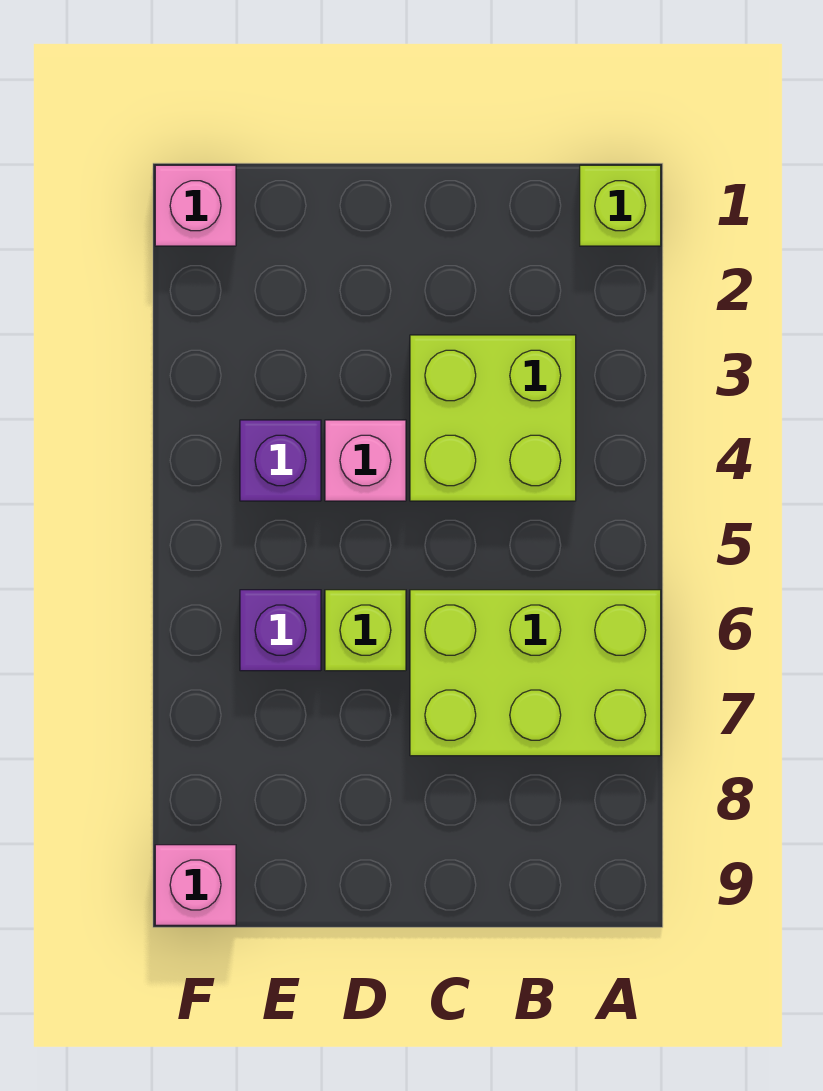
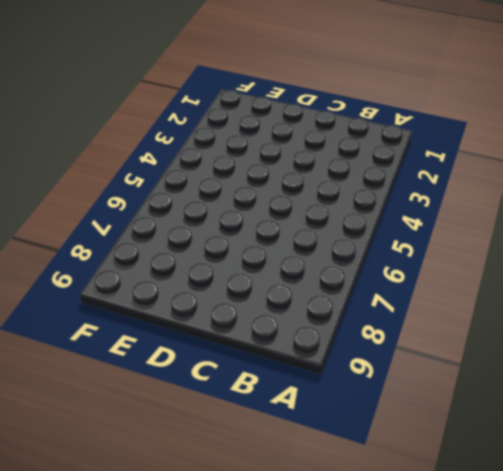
none -> lime brick A1 level 1
none -> lime brick A6:C7 level 1

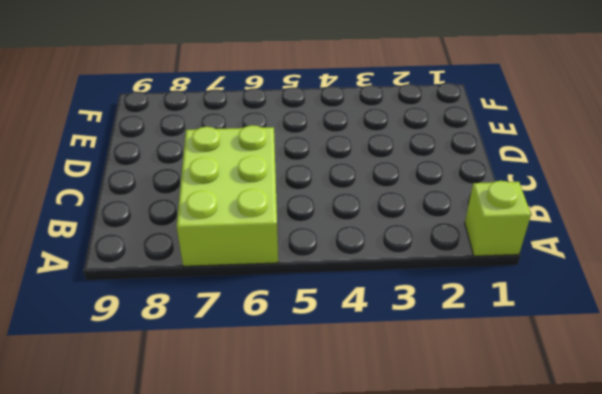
none -> lime brick B3:C4 level 1
none -> pink brick D4 level 1

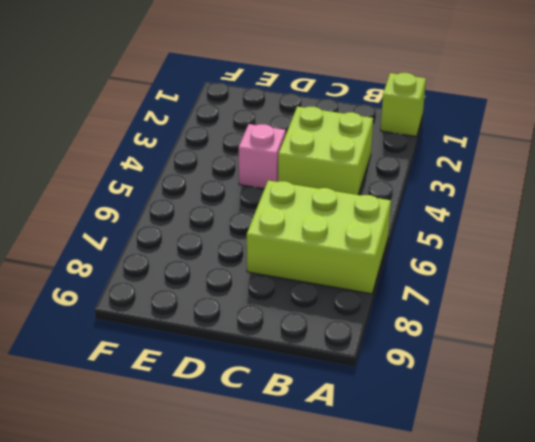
none -> lime brick D6 level 1
none -> purple brick E4 level 1

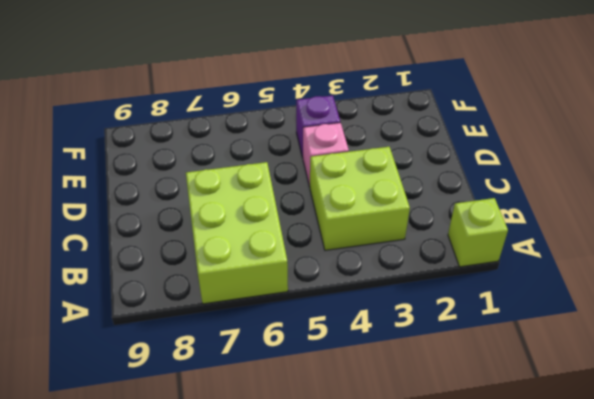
none -> lime brick D6 level 1
none -> purple brick E6 level 1

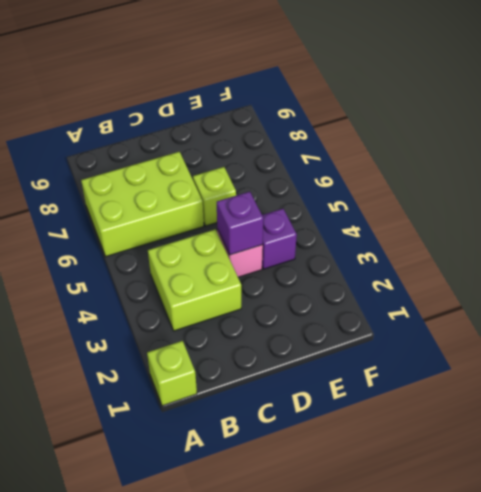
purple brick D4 level 2 -> purple brick E6 level 1
none -> pink brick F1 level 1
none -> pink brick F9 level 1

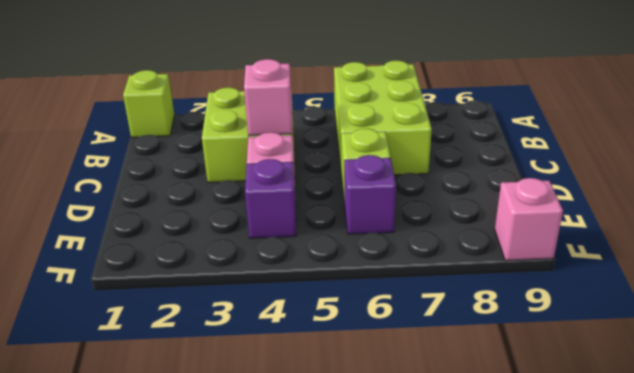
pink brick C4 level 2 -> pink brick F1 level 1

